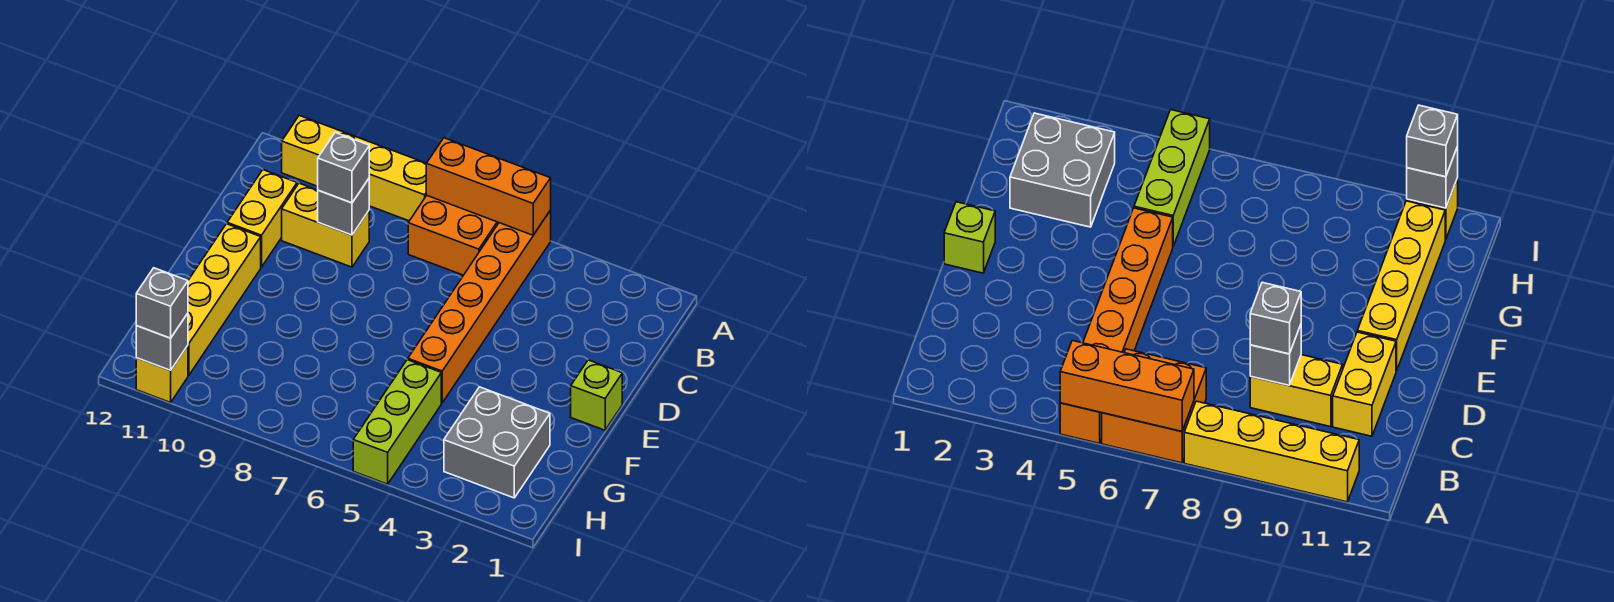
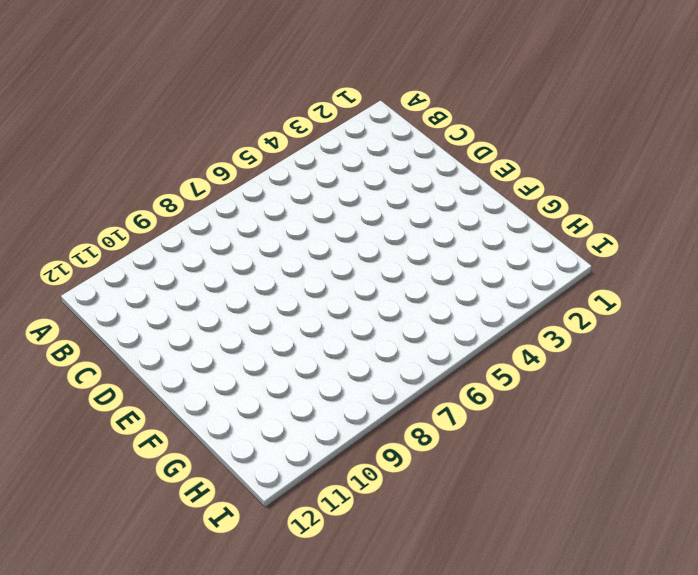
none -> orange brick A5:F5 level 1
none -> orange brick A6:B7 level 1
none -> yellow brick A8:A11 level 1

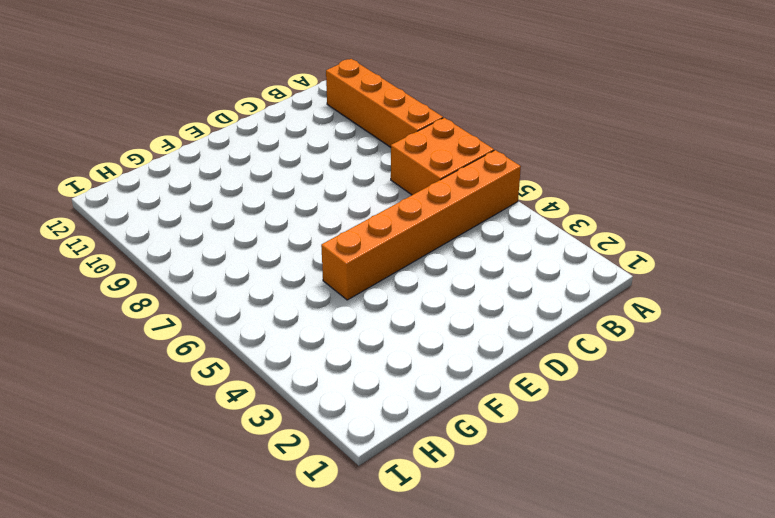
orange brick A8:A11 level 1 -> yellow brick A8:A11 level 1
none -> yellow brick C9:C10 level 1
none -> yellow brick C11:D11 level 1
none -> lime brick E1 level 1

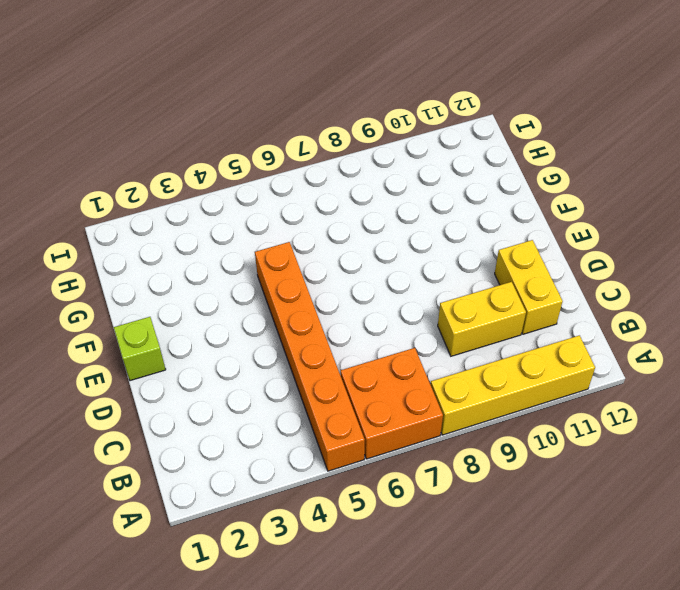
none -> yellow brick E11:H11 level 1
none -> grey brick G2:H3 level 1
none -> lime brick G5:I5 level 1

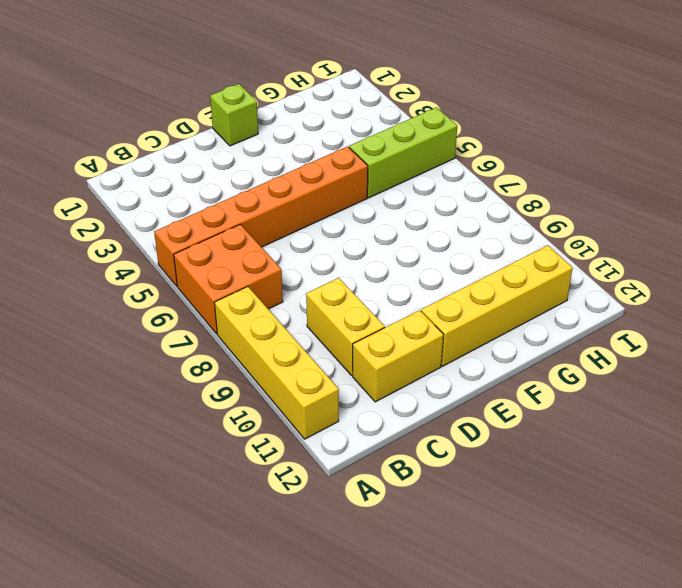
none -> grey brick G2:H3 level 1
none -> yellow brick I11 level 1
none -> orange brick A5:A7 level 2

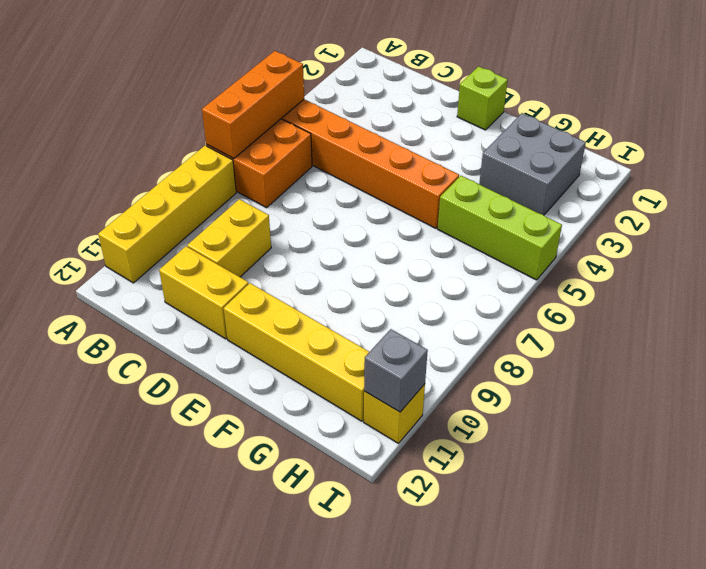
none -> grey brick C9 level 2
none -> grey brick C9 level 3
none -> grey brick I11 level 3

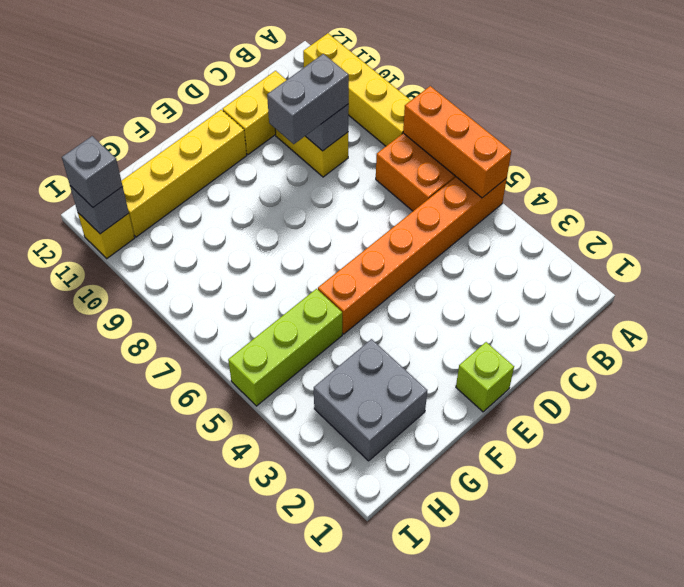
grey brick C9:D9 level 3 -> grey brick C9 level 3

